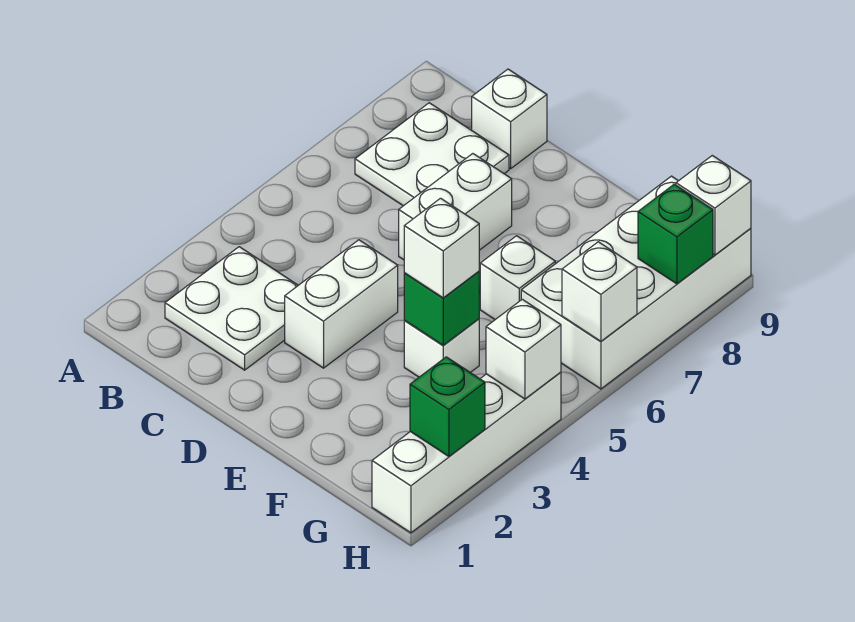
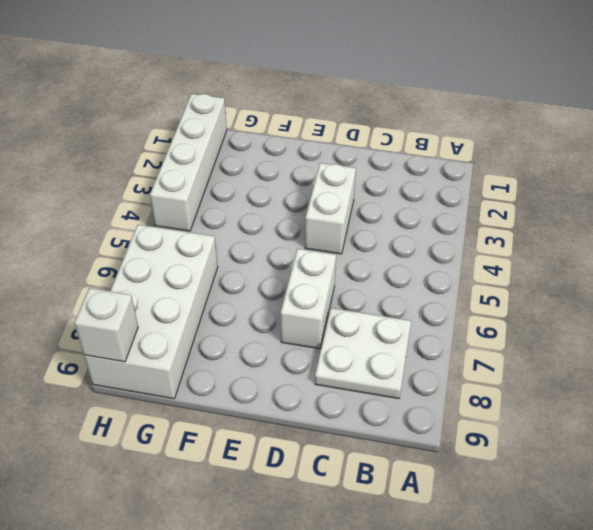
none -> white plate B2:C3 level 1
none -> white brick C9 level 1
none -> white brick F4 level 1

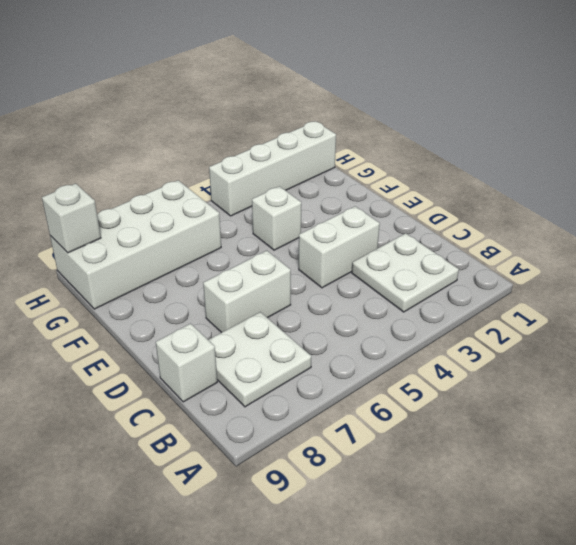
none -> white brick F6 level 1
none -> green brick F4 level 2
none -> green brick H2 level 2

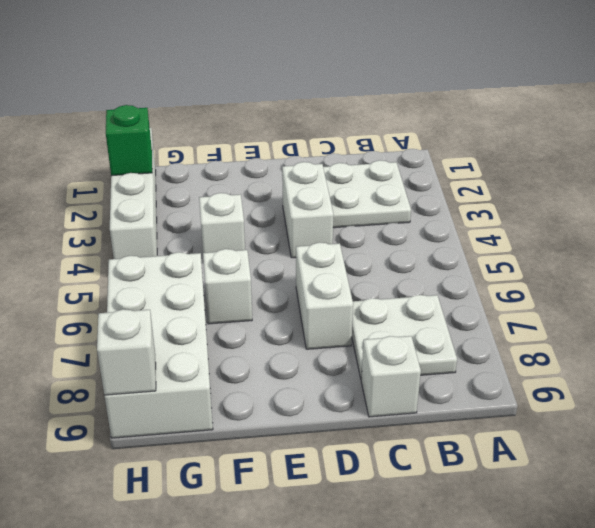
none -> green brick F4 level 2
none -> white brick H4 level 2
none -> white brick H6 level 2

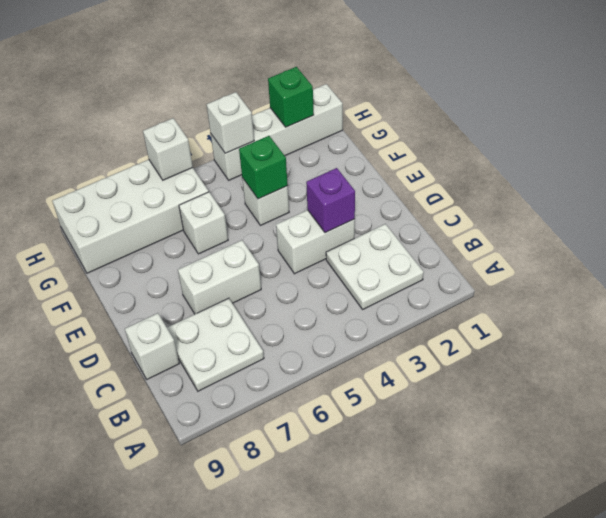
purple brick D3 level 2 -> none
none -> green brick H8 level 2
none -> white brick H9 level 2
none -> white brick F4 level 3

